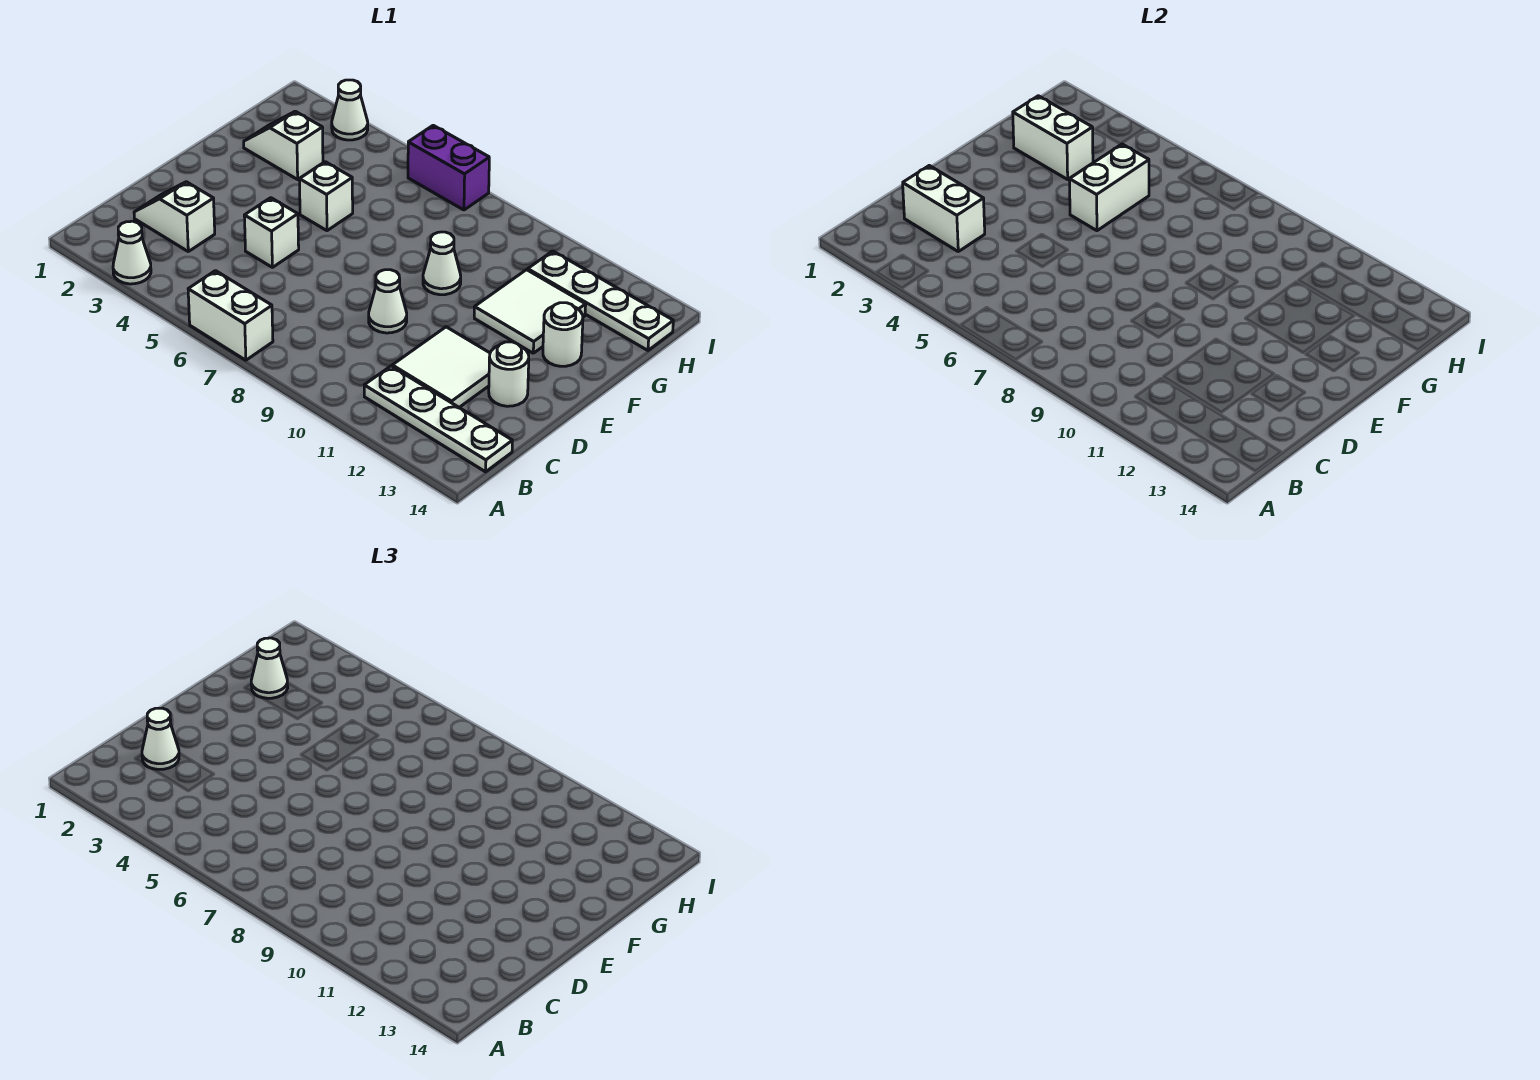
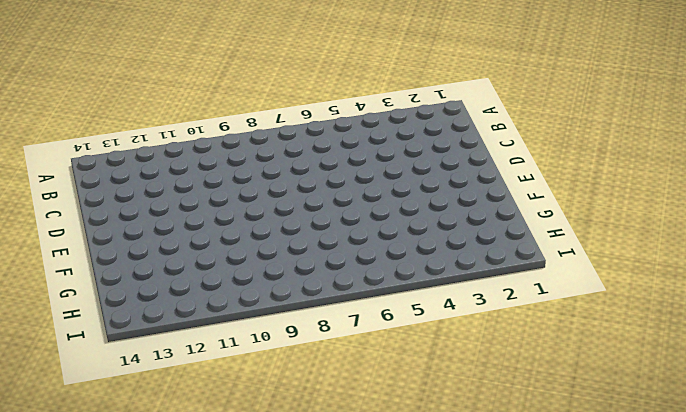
none -> white cone A3 level 1
none -> white brick A6:A7 level 1
none -> white plate B11:B14 level 1

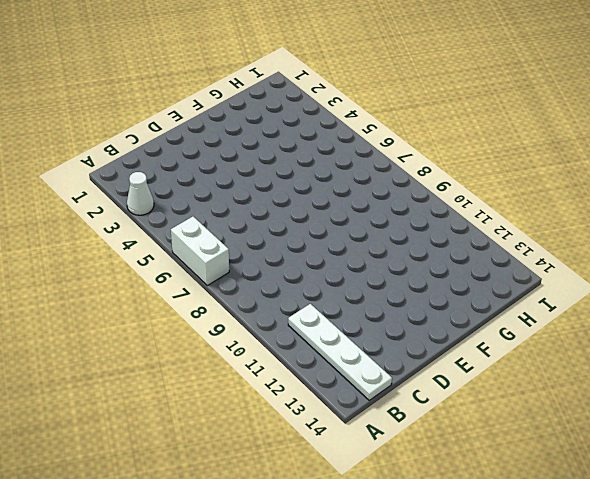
none -> white slope C2:C3 level 1 top 3
none -> white tile C11:D12 level 1
none -> white brick D5 level 1

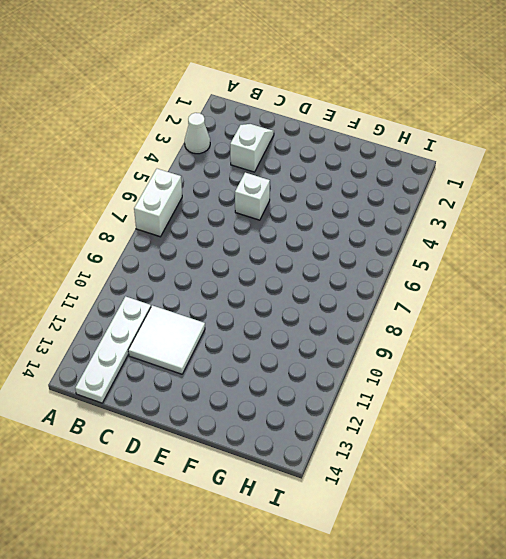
none -> white cone D9 level 1
none -> white round brick D13 level 1
none -> white brick F5 level 1

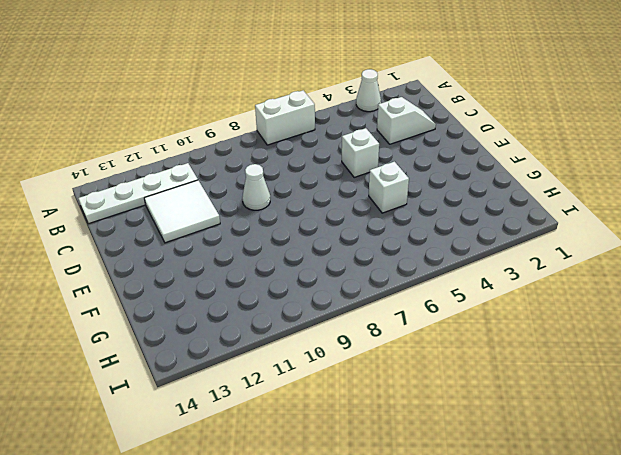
none -> white round brick D13 level 1
none -> white cone F9 level 1
none -> white tile F11:G12 level 1

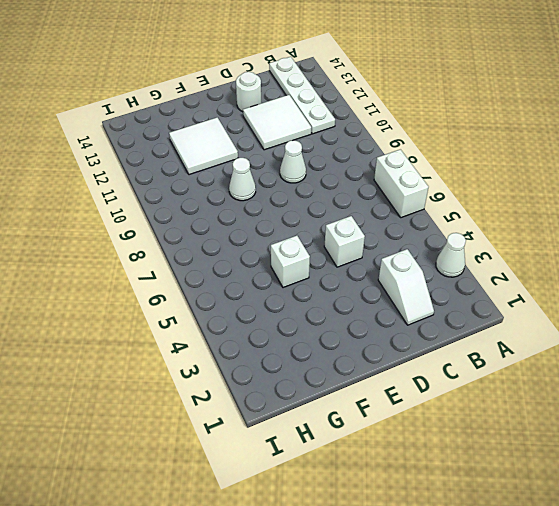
none -> white round brick F13 level 1
none -> white slope G2:G3 level 1 top 3
none -> white plate H11:H14 level 1

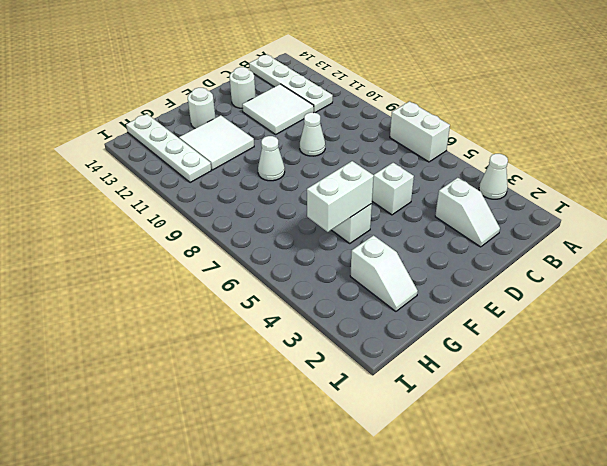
none -> white cone I3 level 1
none -> purple brick I6:I7 level 1
none -> white brick C2:C3 level 2

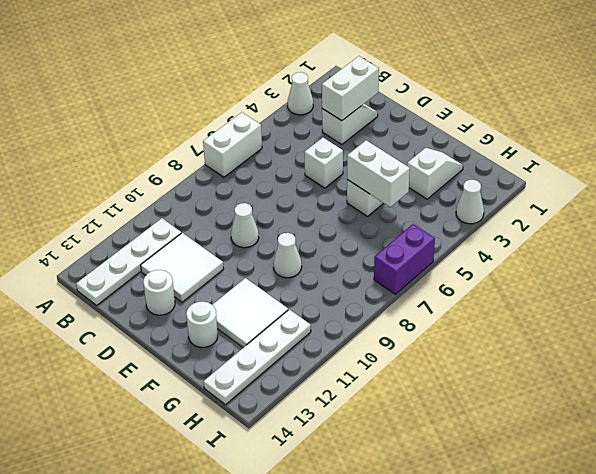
none -> white brick G2:G3 level 2
none -> white cone C2 level 3
none -> white cone G2 level 3

